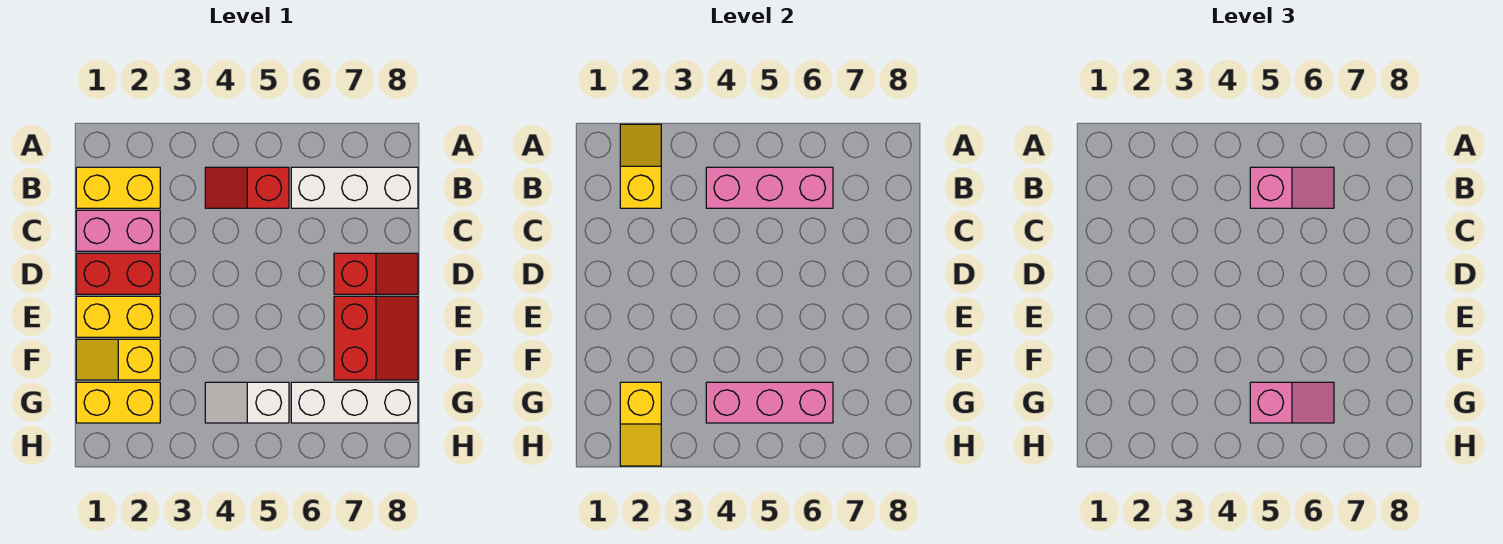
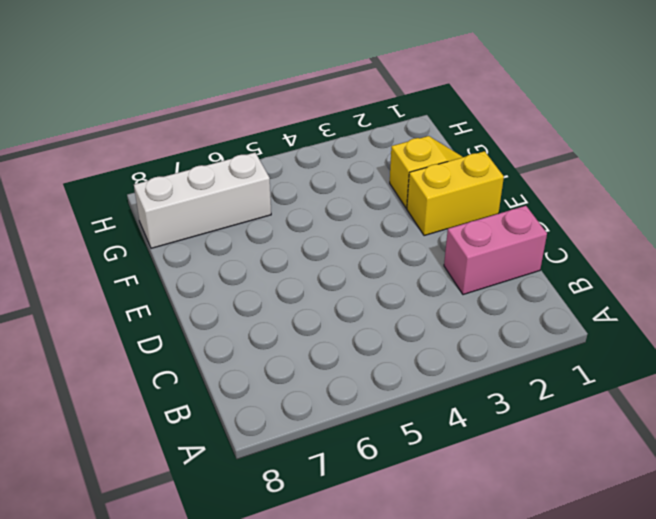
none -> yellow brick B1:B2 level 1
none -> red slope B4:B5 level 1 top 5
none -> white brick B6:B8 level 1

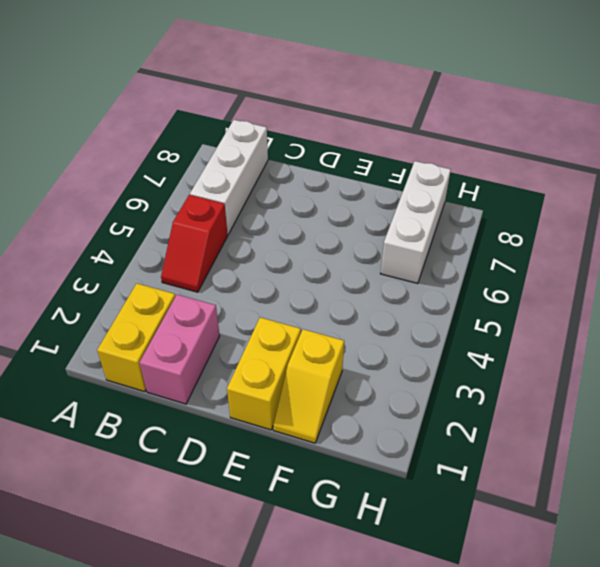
none -> red brick D1:D2 level 1
none -> red slope D7:D8 level 1 top 7
none -> red slope E7:F8 level 1 top 7

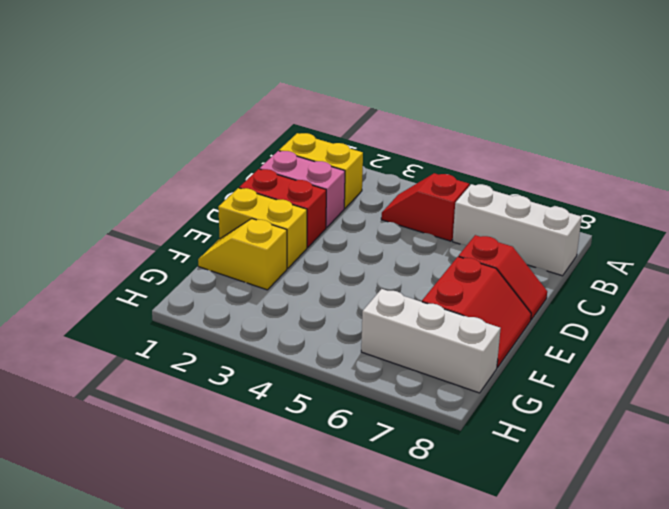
none -> yellow brick G1:G2 level 1
none -> white slope G4:G5 level 1 top 5
none -> yellow slope A2:B2 level 2 top B

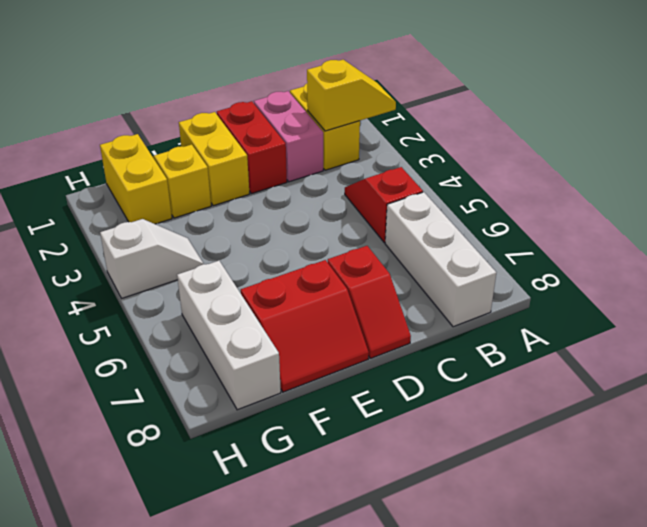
white slope G4:H4 level 1 top H -> white slope G4:G5 level 1 top 5
none -> pink brick B4:B6 level 2
none -> yellow slope G2:H2 level 2 top G
none -> pink brick G4:G6 level 2

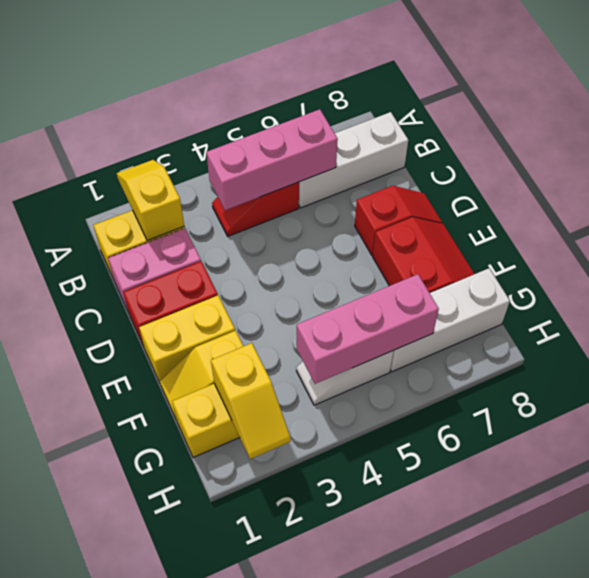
none -> pink slope B5:B6 level 3 top 5
none -> pink slope G5:G6 level 3 top 5

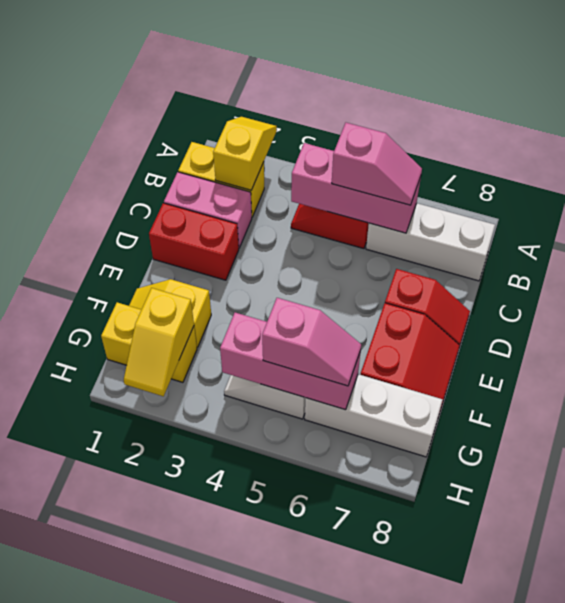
none -> yellow brick E1:E2 level 1

